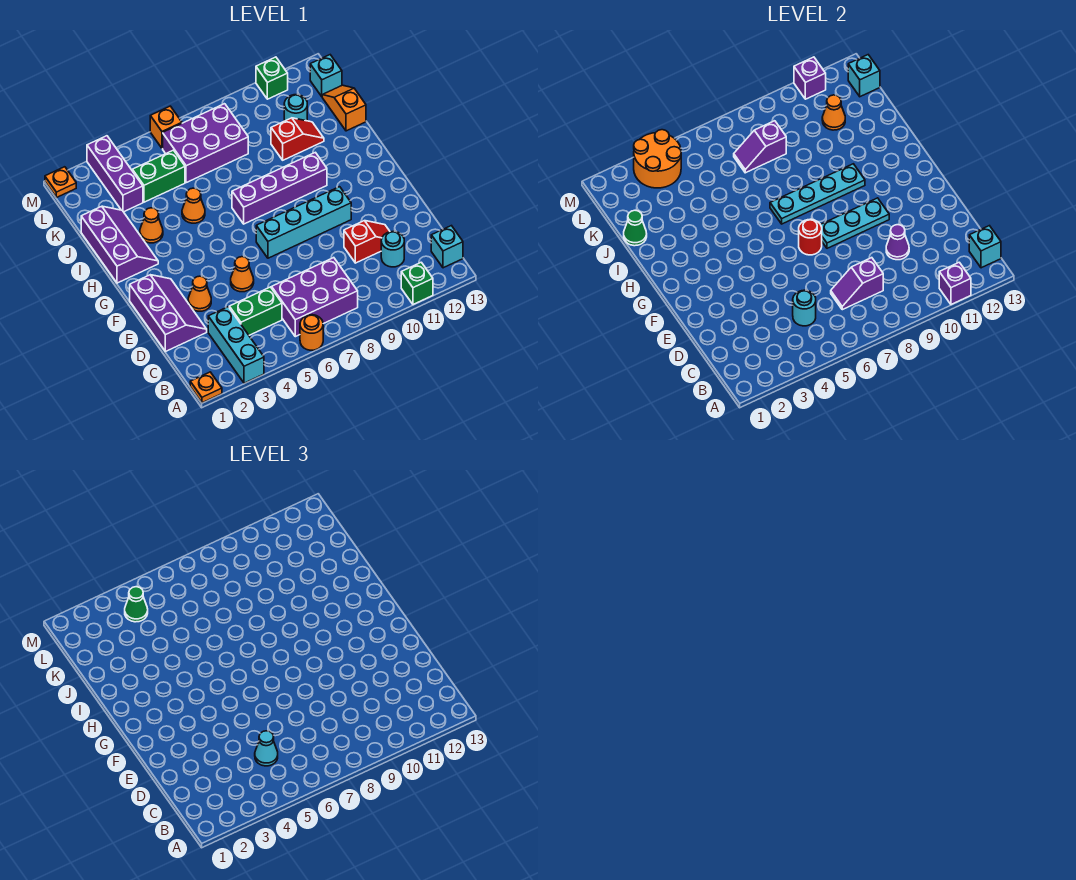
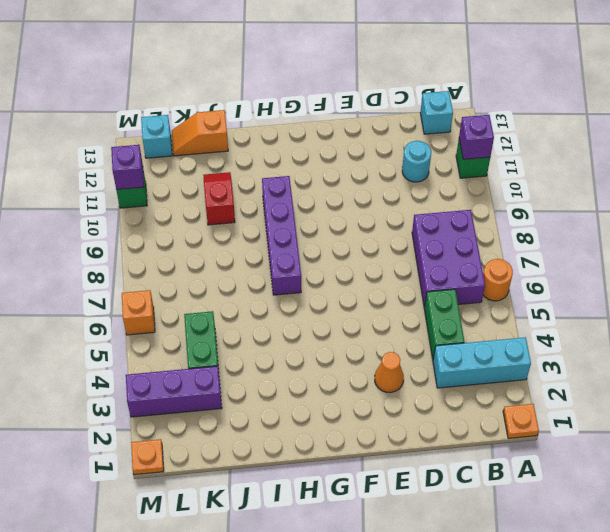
none -> purple slope D1:F2 level 1 top 1
none -> red slope D10:D11 level 1 top 10
none -> orange cone E5 level 1
none -> cyan brick F7:F10 level 1

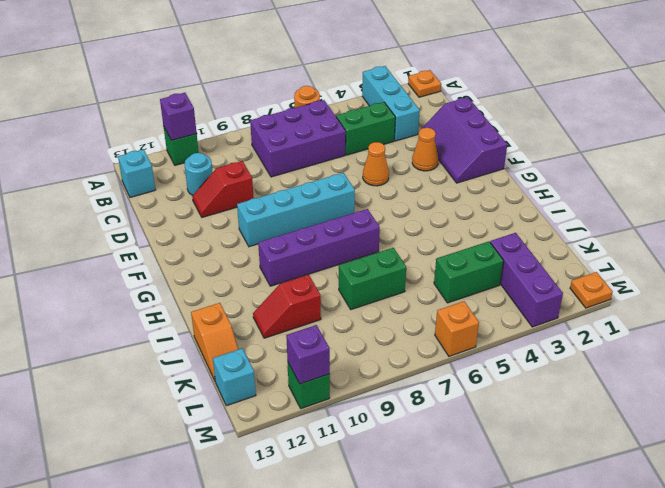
green brick J7:J8 level 1 -> none
none -> purple slope H1:J2 level 1 top 1
none -> orange cone I3 level 1
none -> orange cone I5 level 1
none -> purple brick K6:L8 level 1

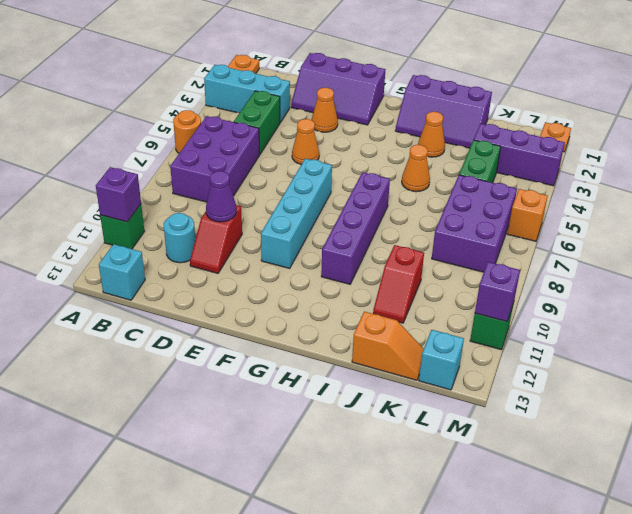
none -> cyan round brick K11 level 1
none -> cyan brick B13 level 2
none -> cyan round brick C5 level 2
none -> purple slope C7:C8 level 2 top 8

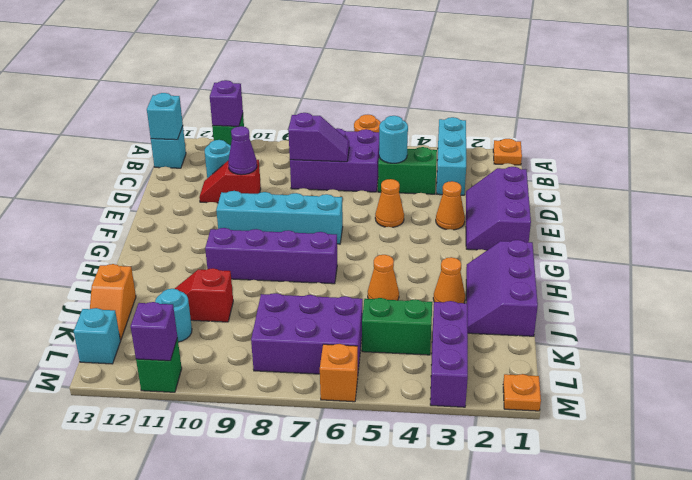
none -> red round brick F7 level 2
none -> cyan plate F8:F10 level 2
none -> cyan plate H7:H10 level 2
none -> green cone J1 level 2

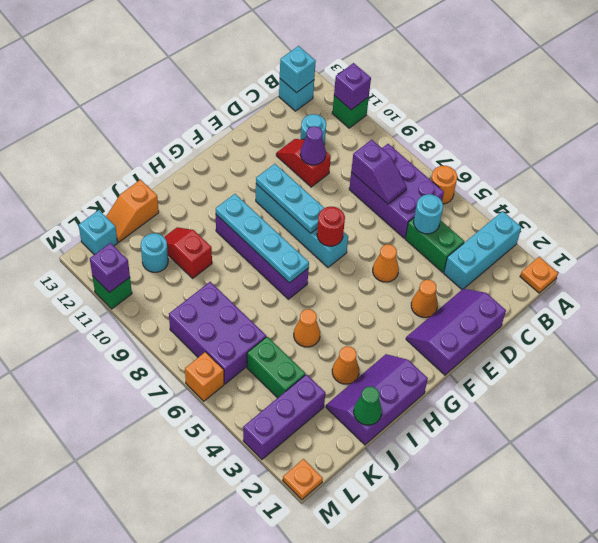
none -> purple slope K7:K8 level 2 top 8
none -> orange cone K11 level 2
none -> orange round brick L3:M4 level 2
none -> cyan brick L13 level 2

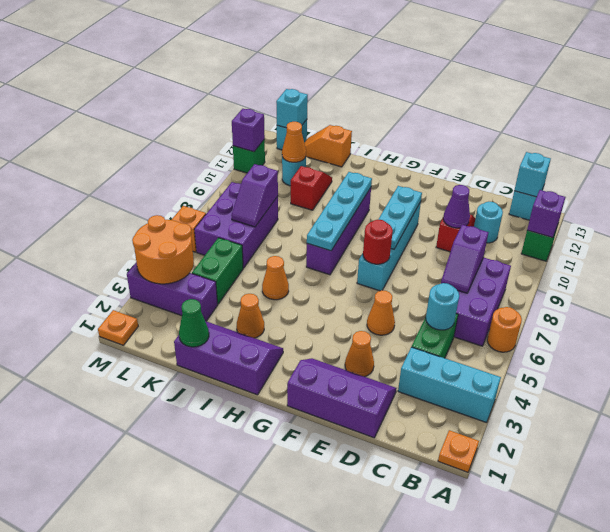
none -> cyan cone C5 level 3
none -> green cone L4 level 3

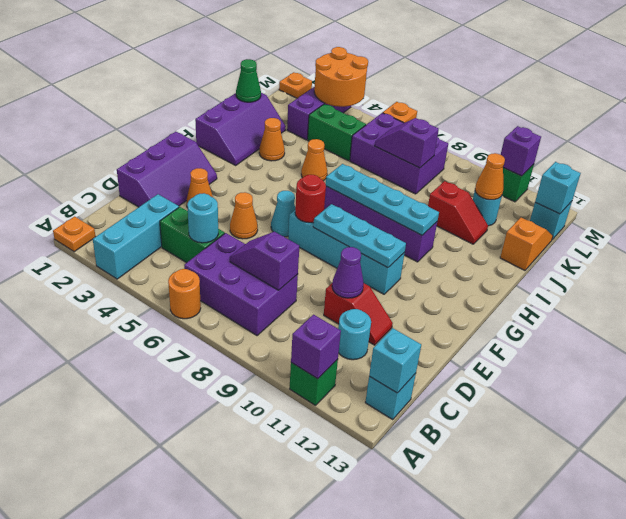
cyan cone F6 level 1 -> cyan cone C5 level 3
none -> green cone L4 level 3

